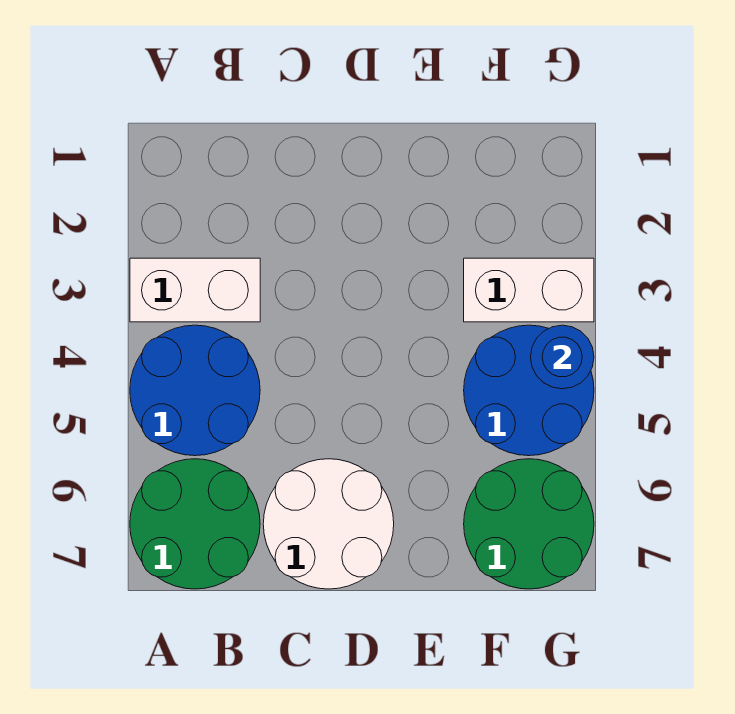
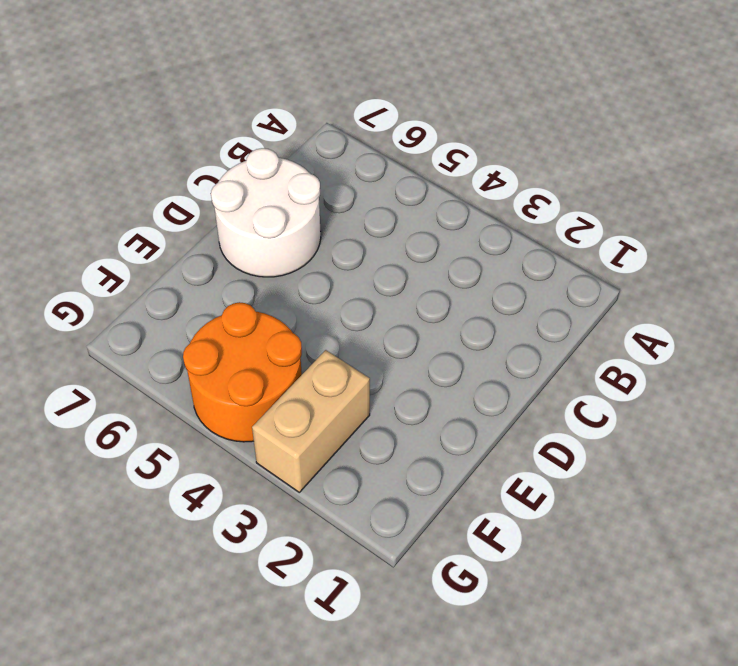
tan brick F3:G3 level 1 -> white brick F3:G3 level 1
orange round brick F4:G5 level 1 -> blue round brick F4:G5 level 1
none -> white brick A3:B3 level 1
none -> blue round brick A4:B5 level 1

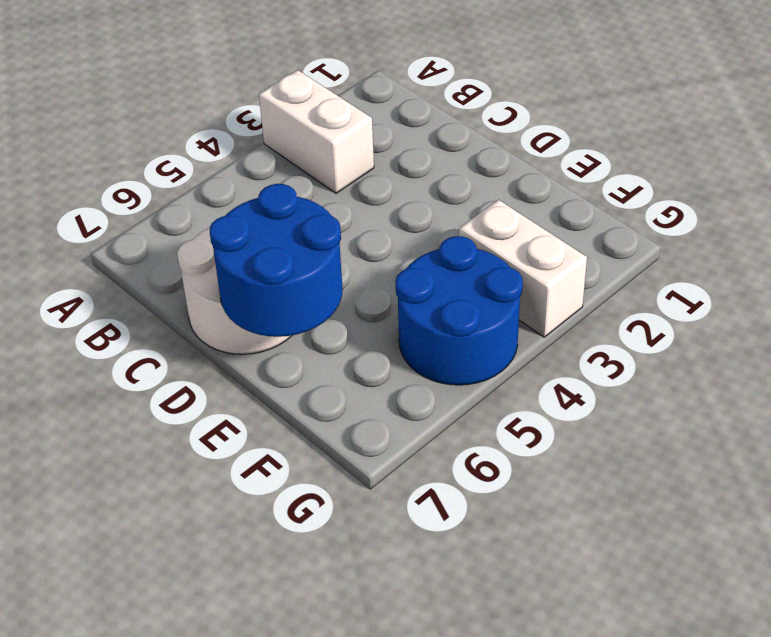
blue round brick D6:E7 level 2 -> blue round brick A4:B5 level 1
none -> green round brick A6:B7 level 1
none -> green round brick F6:G7 level 1

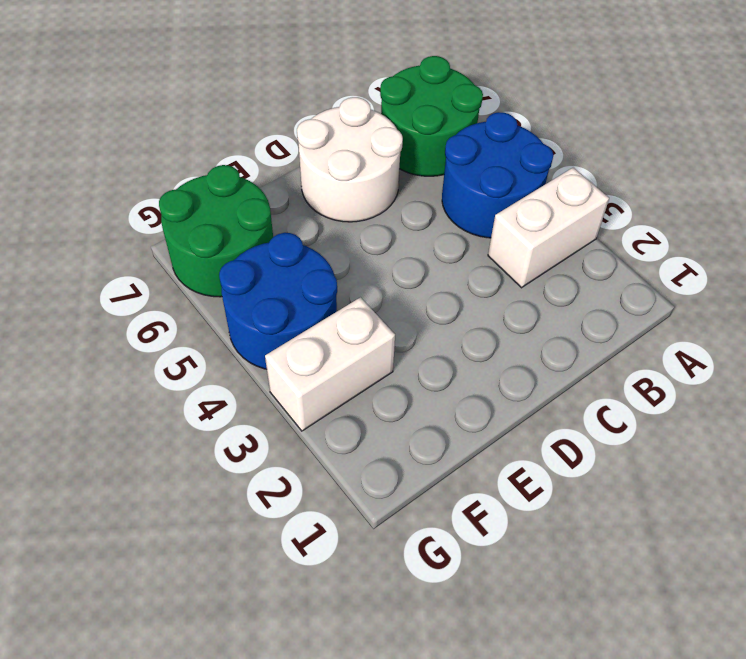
none -> blue round brick G4 level 2

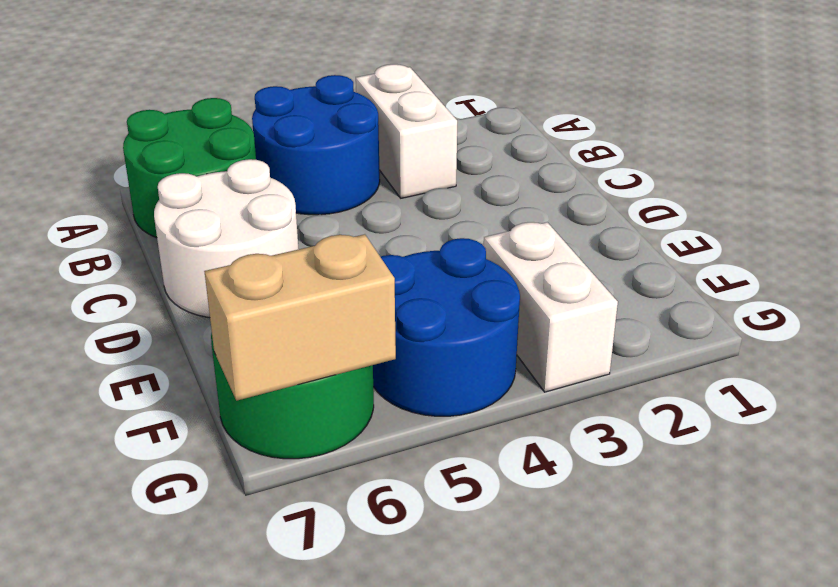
tan brick G6:G7 level 2 -> none
none -> blue round brick G4 level 2

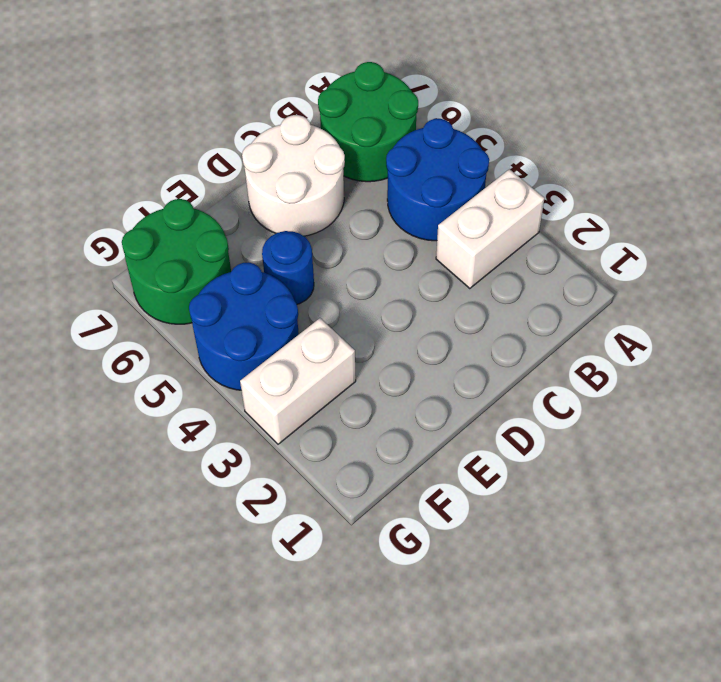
blue round brick E5 level 1 -> blue round brick G4 level 2

